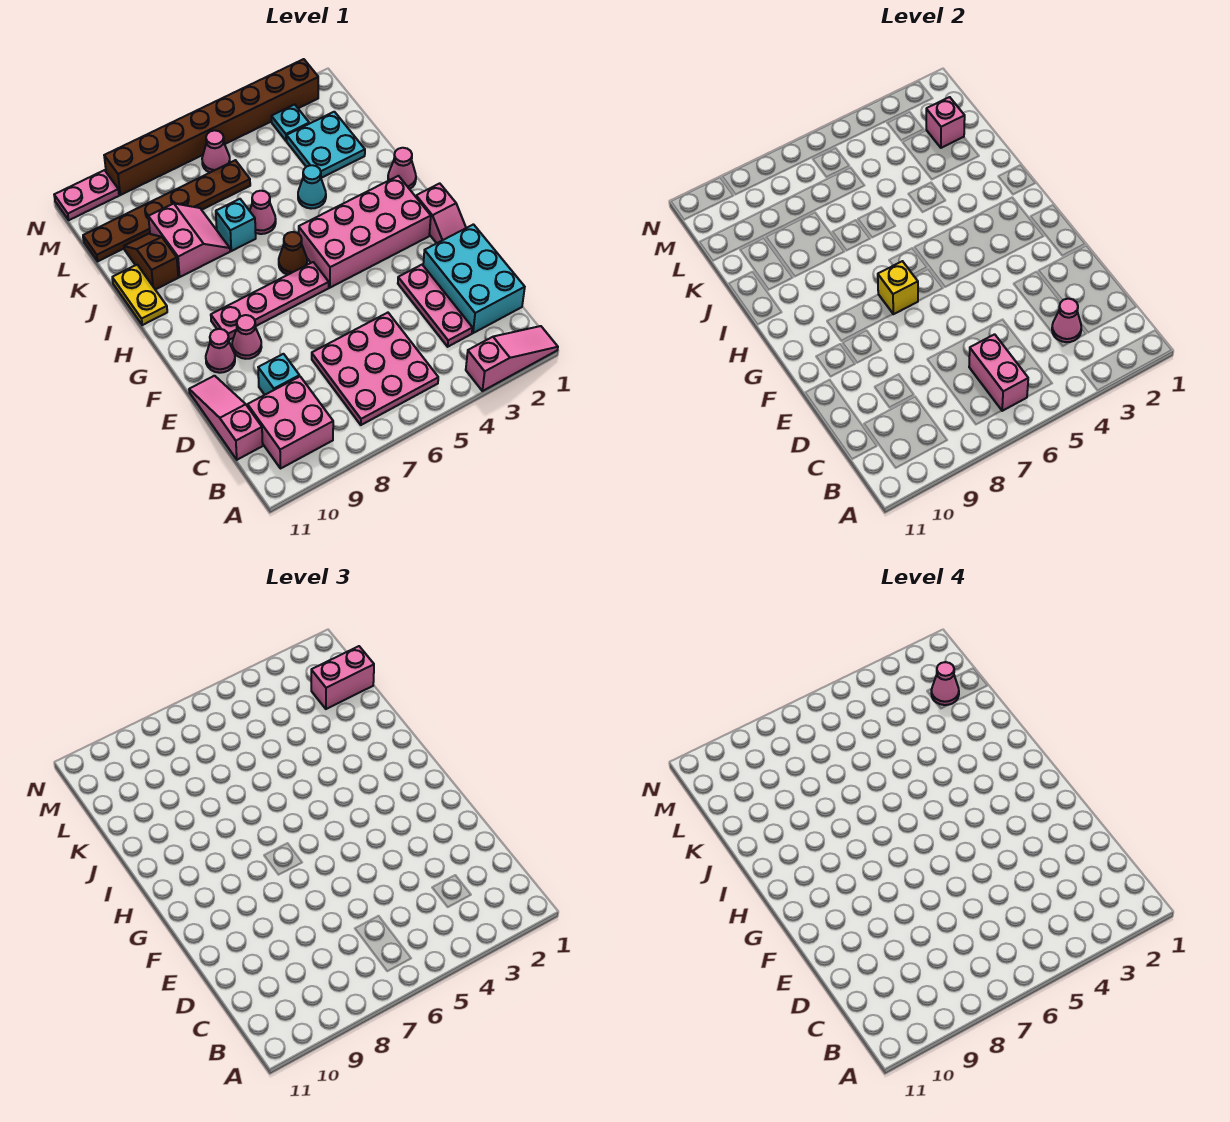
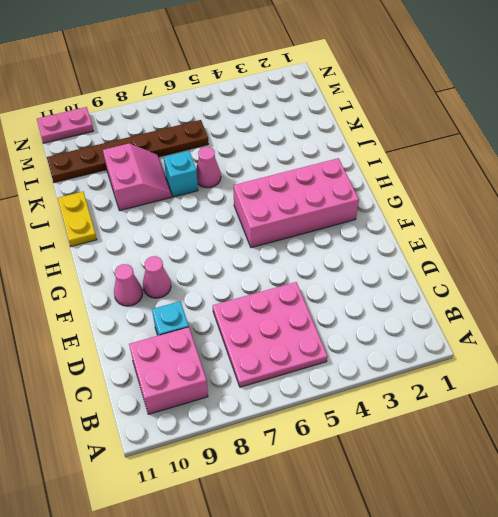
none -> pink slope A1:A3 level 1 top 3
none -> cyan brick C1:E2 level 1
none -> pink plate C3:E3 level 1
none -> pink slope C11:E11 level 1 top C

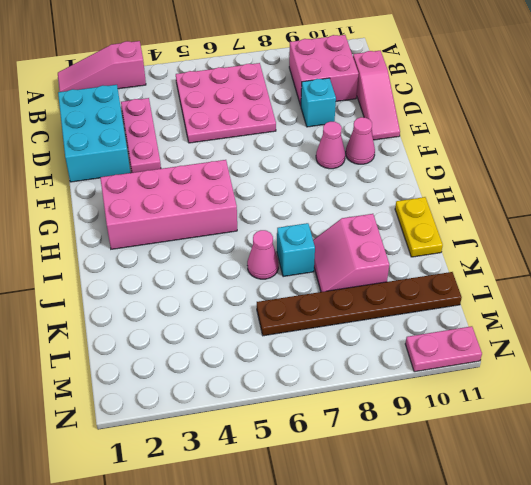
none -> pink slope F1:G1 level 1 top G
none -> pink plate G6:G9 level 1
none -> brown cone H6 level 1
none -> pink cone I1 level 1

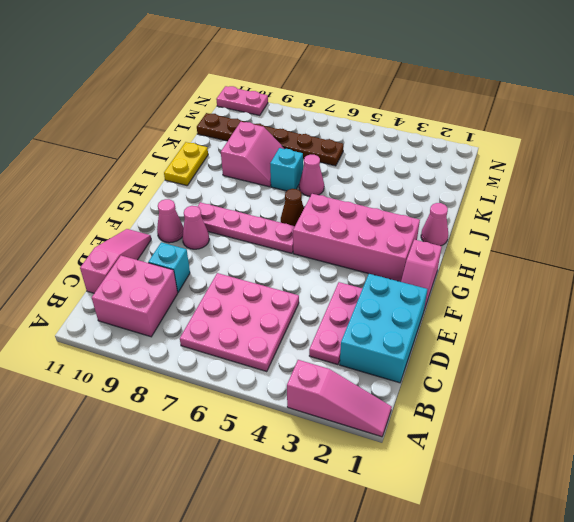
none -> cyan cone J4 level 1
none -> brown slope J10:K10 level 1 top J
none -> cyan plate K2:L3 level 1
none -> cyan plate M3 level 1

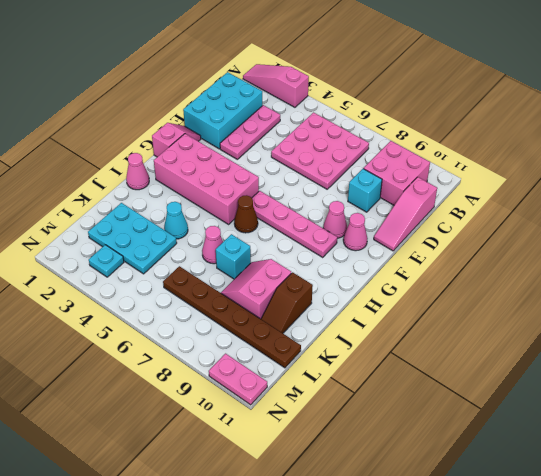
cyan plate K2:L4 level 1 -> cyan plate K2:L3 level 1
none -> yellow plate I11:J11 level 1
none -> pink cone M6 level 1
none -> brown brick N2:N9 level 1
none -> pink brick B6:C6 level 2

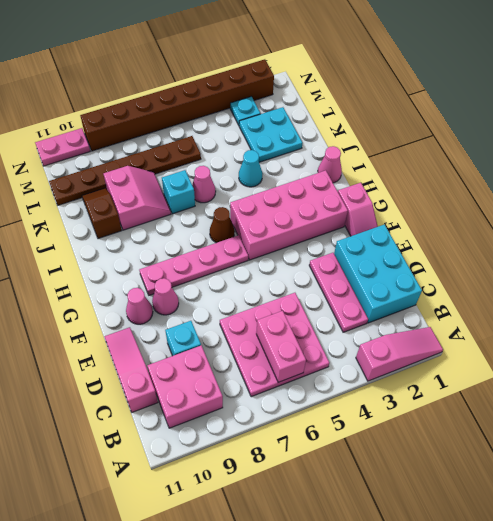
none -> yellow plate I11:J11 level 1
none -> pink cone M6 level 1
none -> pink cone C3 level 2
none -> yellow brick G7 level 2

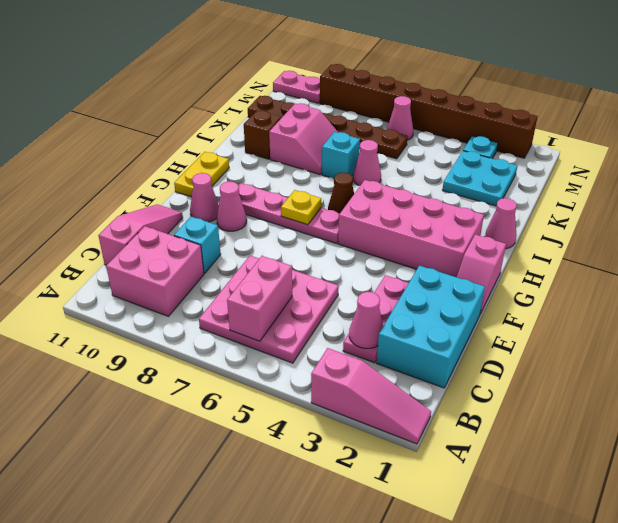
yellow plate G7 level 2 -> yellow brick G7 level 2
yellow plate G11:H11 level 1 -> yellow plate I11:J11 level 1
none -> cyan cone J4 level 1
none -> pink brick L2 level 2
none -> pink brick L1:L2 level 3
none -> pink cone L2 level 4

